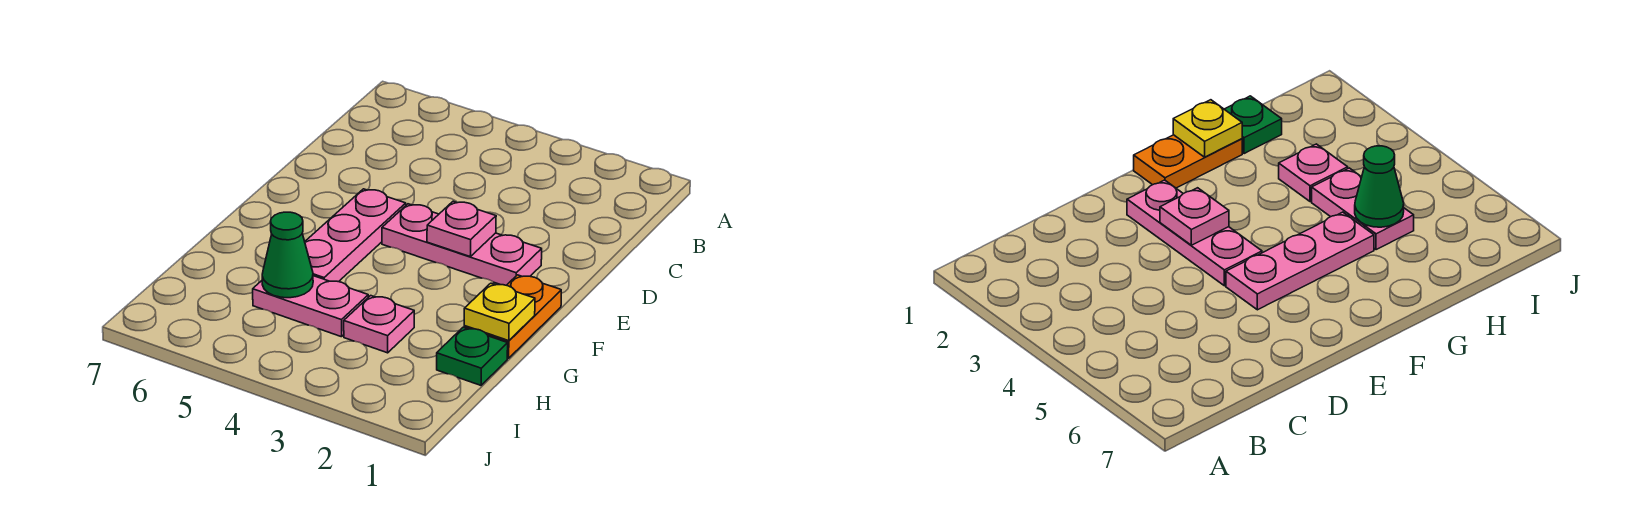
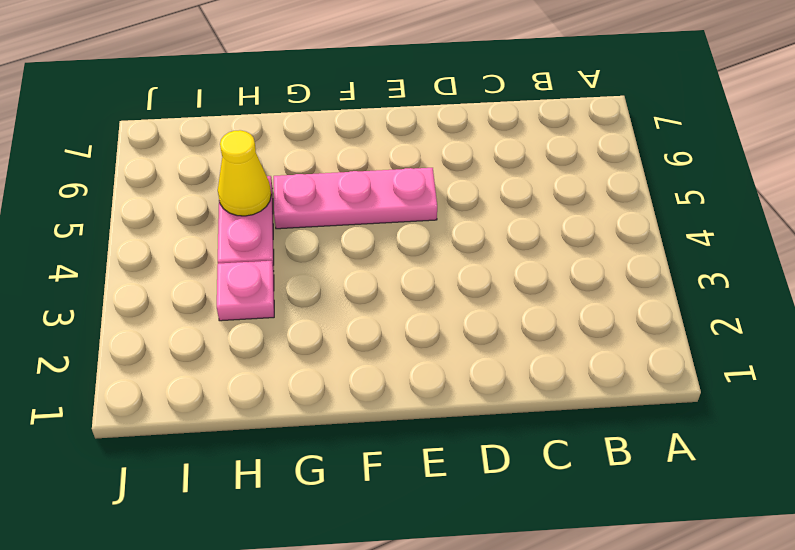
yellow cone H5 level 2 -> green cone H5 level 2
none -> pink plate E2:E4 level 1
none -> orange plate F1:G1 level 1

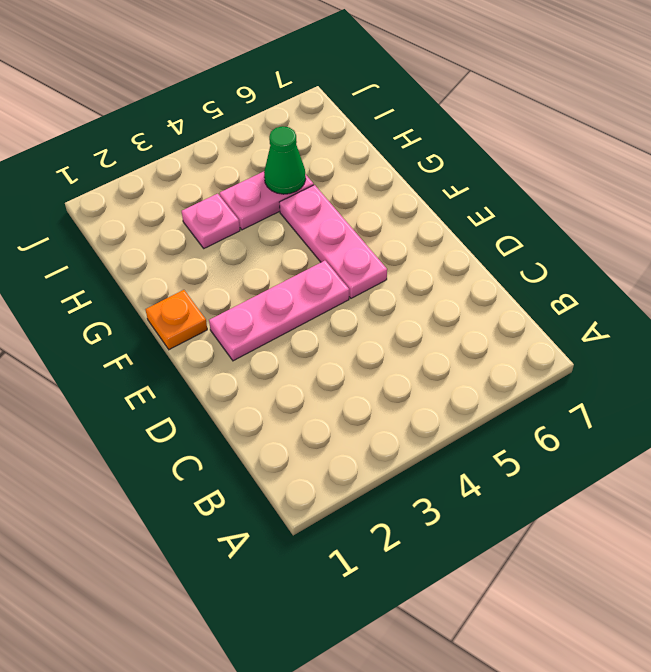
orange plate F1 level 1 -> orange plate F1:G1 level 1
none -> green plate H1 level 1
none -> pink plate E3 level 2

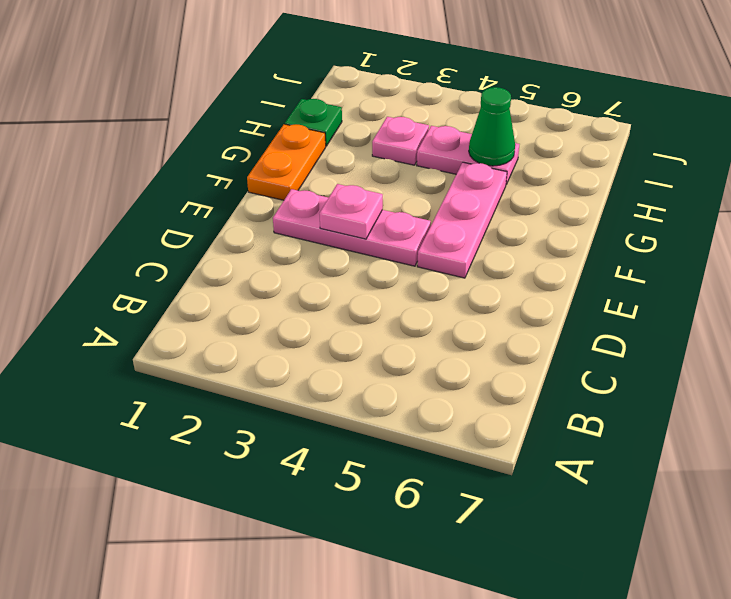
none -> yellow plate G1 level 2

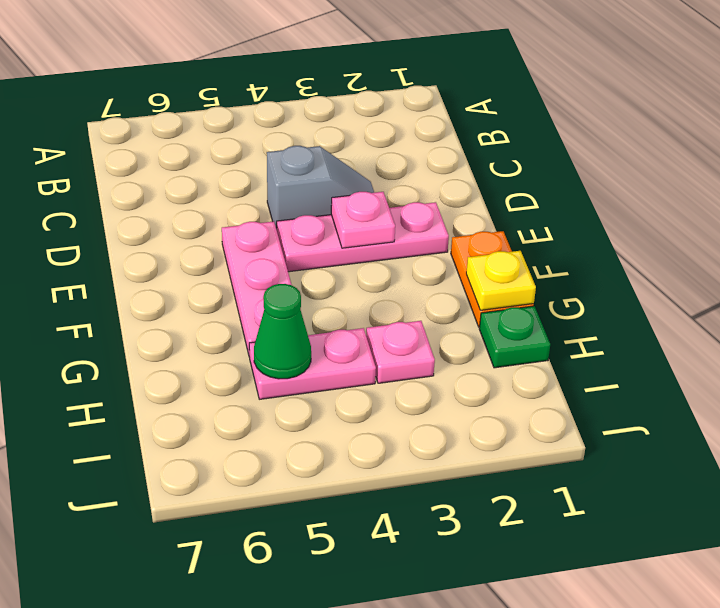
grey slope D3:D4 level 1 top 4 -> none

